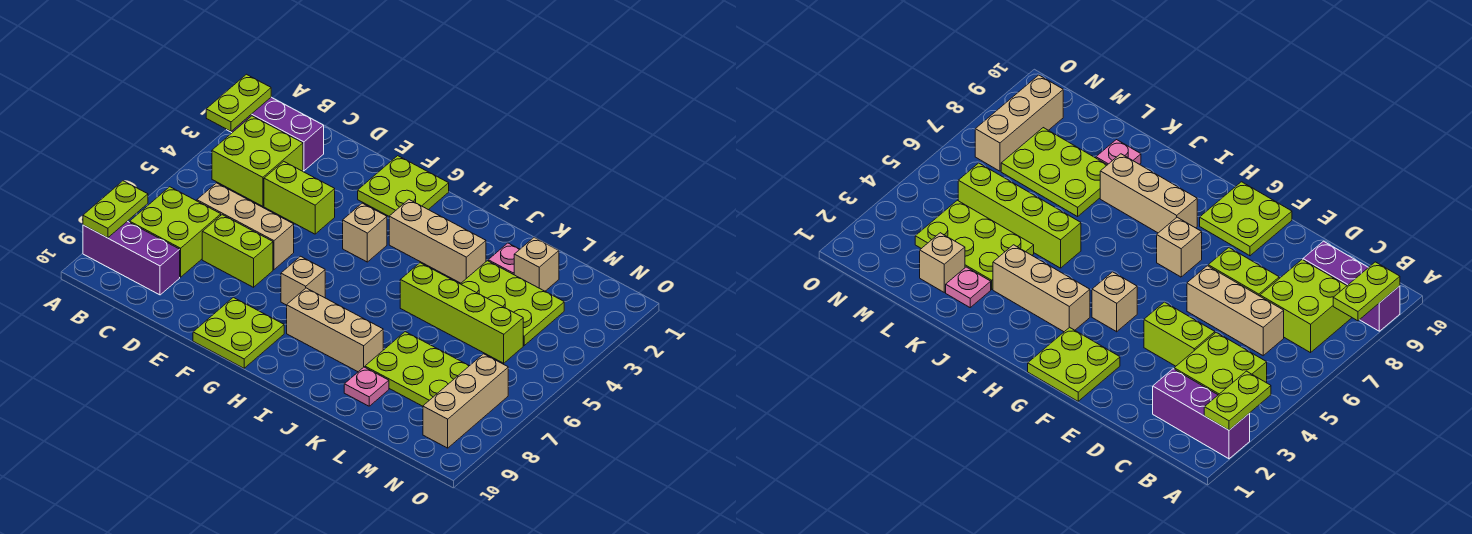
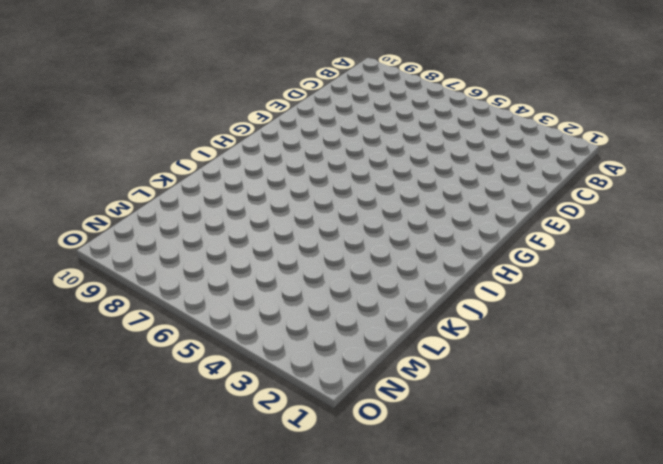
none -> purple brick A2:C2 level 1
none -> purple brick A9:C9 level 1
none -> lime brick B3:C4 level 1

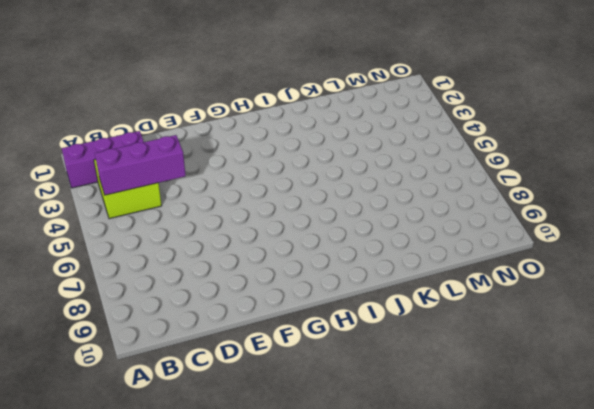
purple brick B4:D4 level 2 -> purple brick A9:C9 level 1
none -> lime brick B7:C8 level 1
none -> tan brick C6:E6 level 1
none -> lime brick D4:E4 level 1

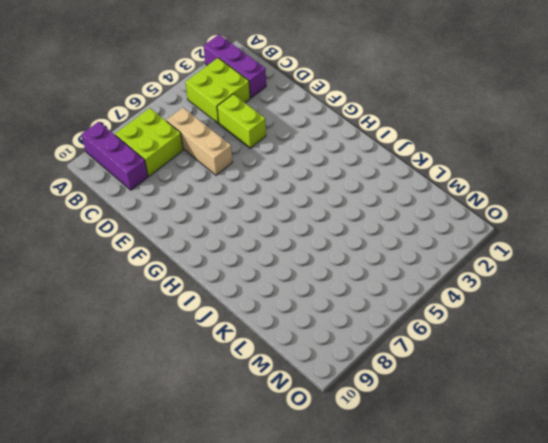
none -> lime brick D7:E7 level 1
none -> lime plate F1:G2 level 1
none -> lime plate F9:G10 level 1

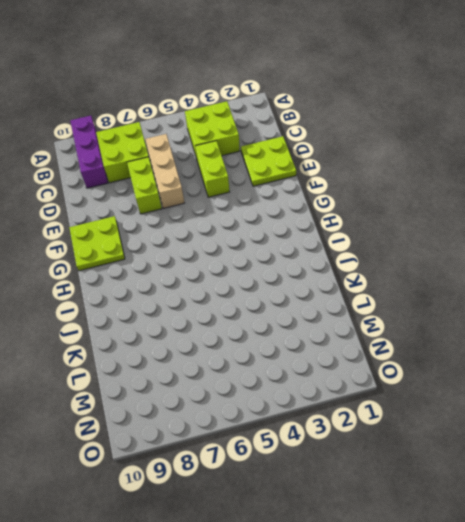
lime plate D1:E2 level 1 -> lime plate F1:G2 level 1
none -> purple brick A2:C2 level 1
none -> tan brick G4 level 1
none -> tan brick G7 level 1

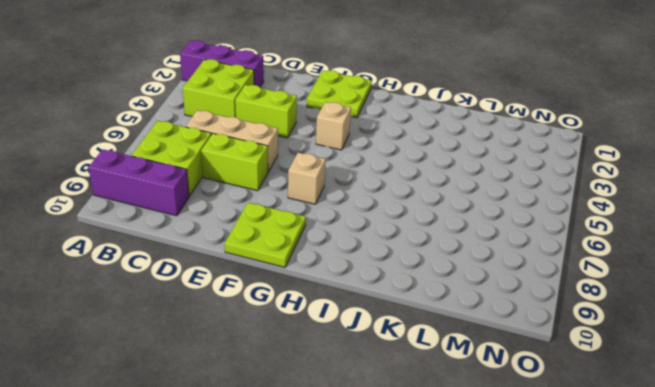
none -> tan brick H3:J3 level 1
none -> tan brick H8:J8 level 1
none -> lime brick J5:M5 level 1

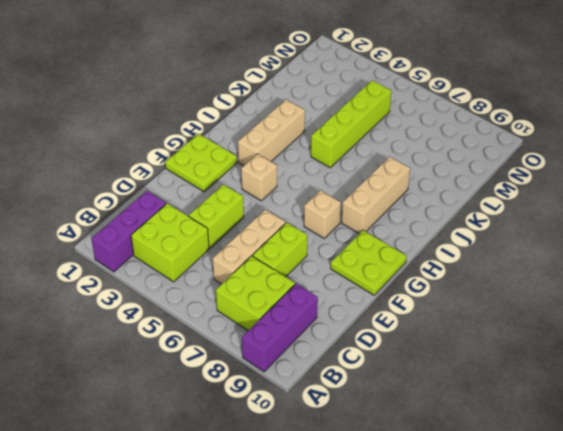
none -> pink plate K2 level 1
none -> lime plate K3:M4 level 1
none -> lime plate K7:M8 level 1

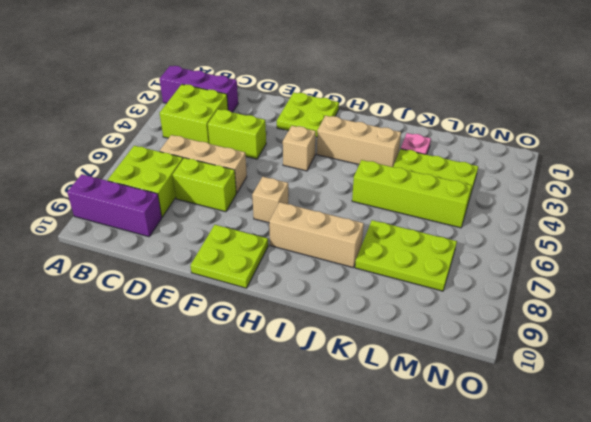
none -> pink plate K9 level 1
none -> tan brick L2 level 1
none -> tan brick N7:N9 level 1

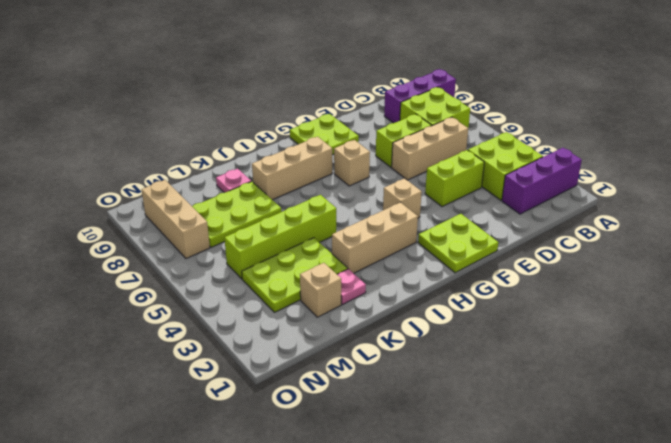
none -> lime plate A2:A3 level 2
none -> lime plate A8:A9 level 2

